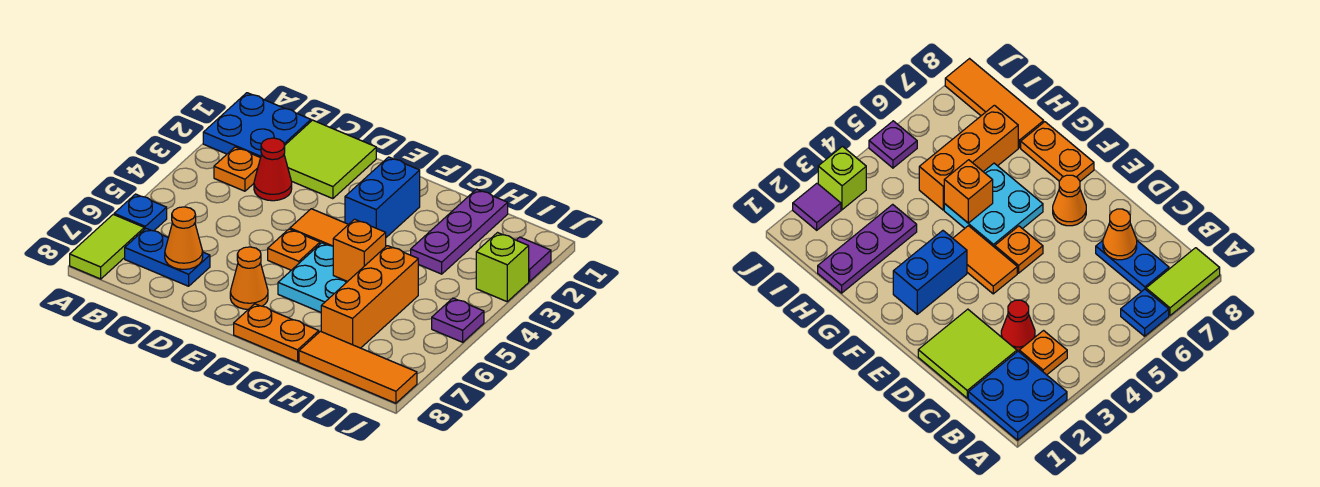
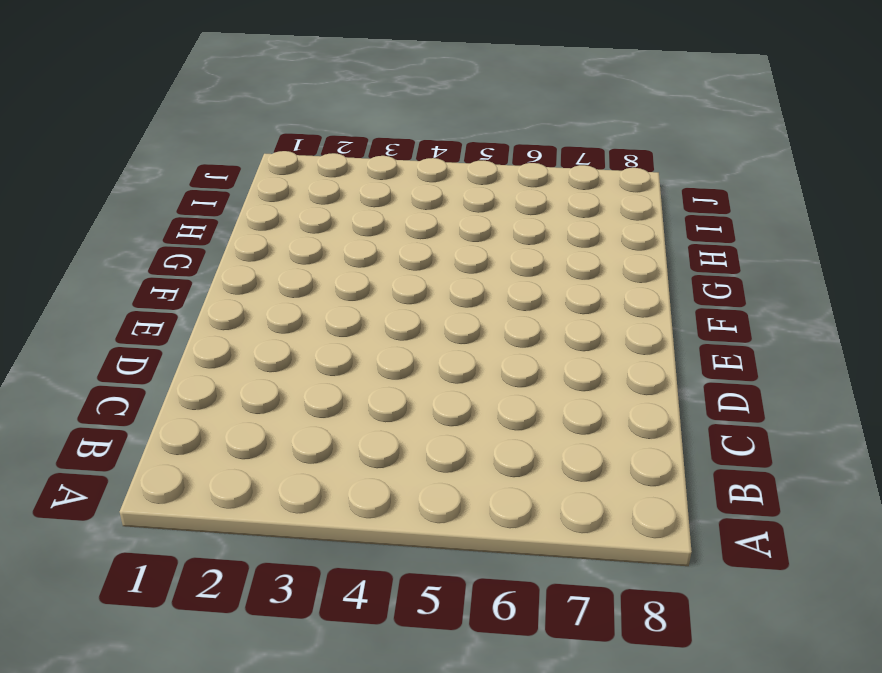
none -> blue plate A1:B2 level 1
none -> blue plate A6 level 1
none -> lime tile A7:A8 level 1

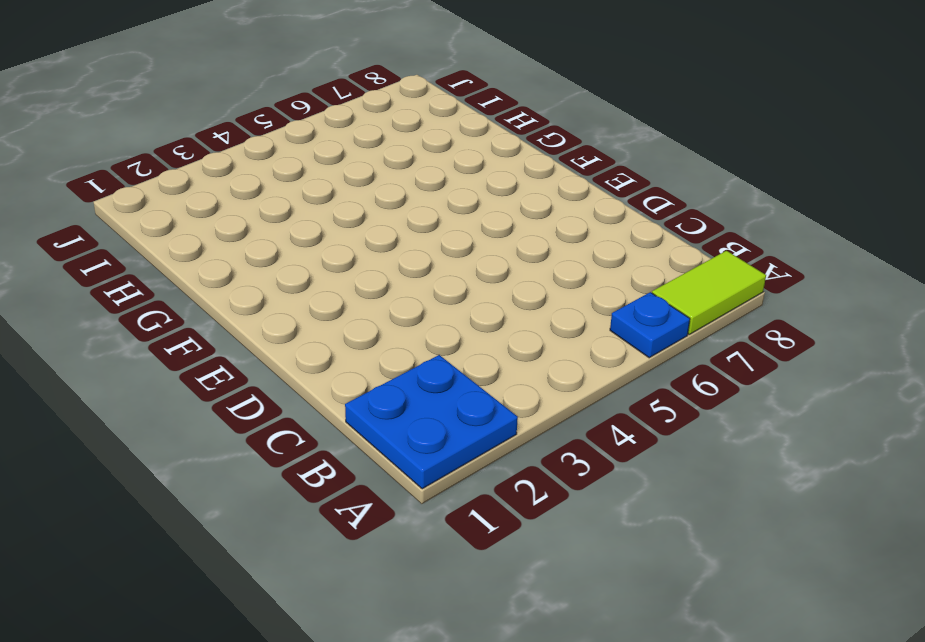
none -> orange plate B3 level 1
none -> blue plate B7:C7 level 1
none -> lime tile C1:D2 level 1

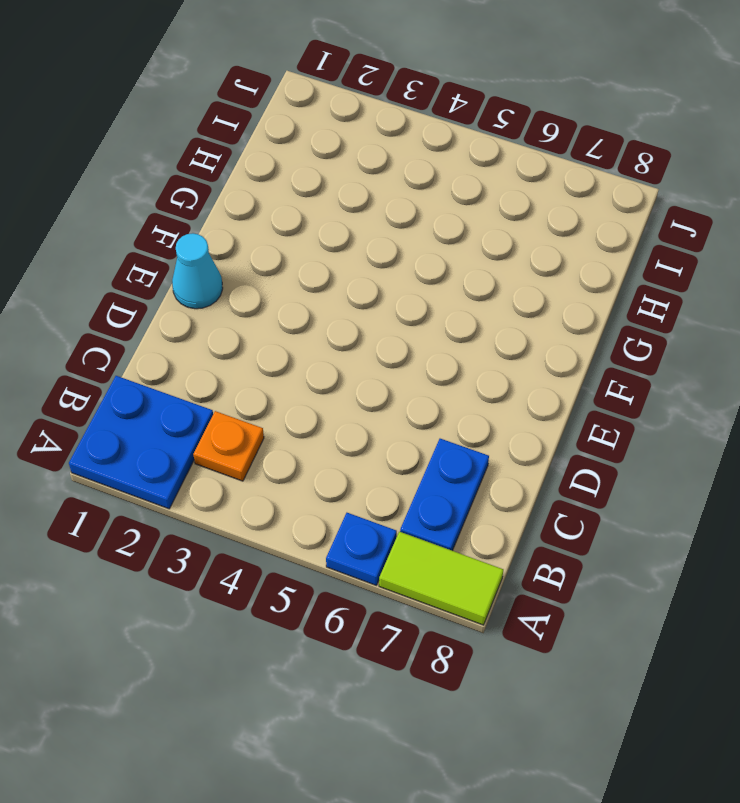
cyan cone E1 level 1 -> none
none -> lime tile C1:D2 level 1
none -> red cone C3 level 1
none -> orange tile E4:F4 level 1

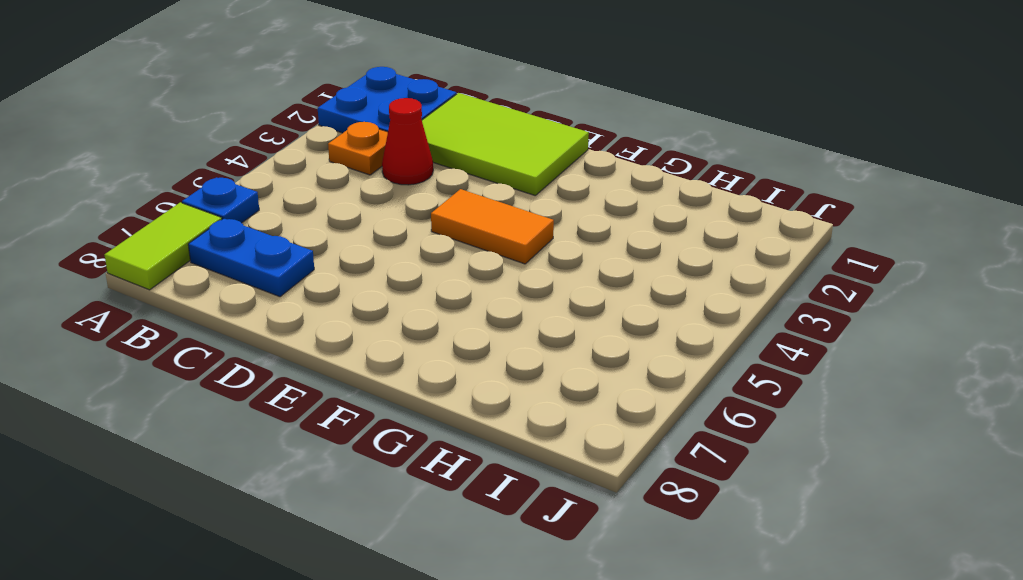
lime tile C1:E2 level 1 -> lime tile C1:D2 level 1
none -> orange plate E5 level 1
none -> orange cone E7 level 1
none -> blue brick F2:F3 level 1

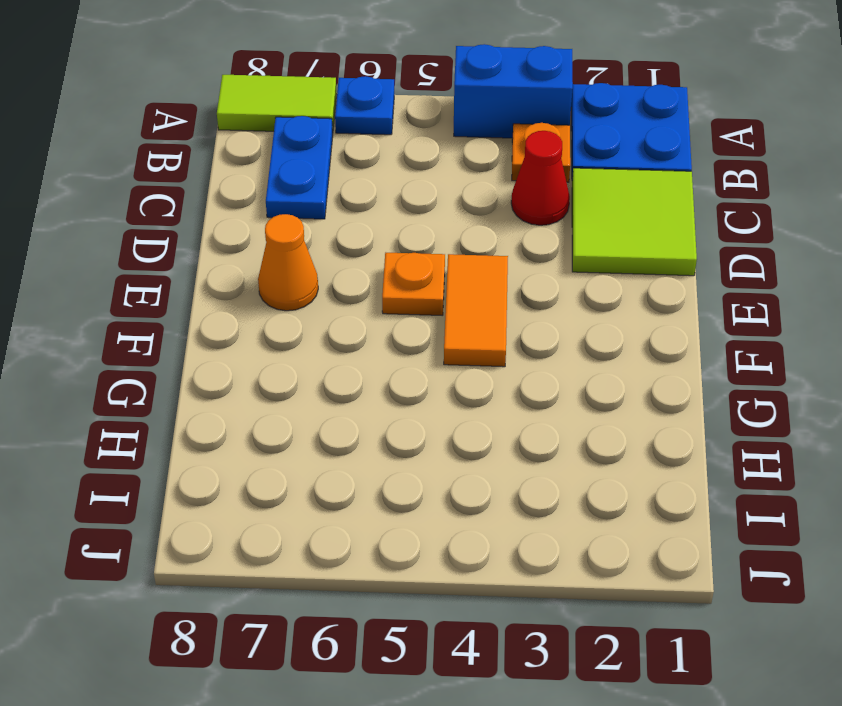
blue brick A3:A4 level 1 -> blue brick F2:F3 level 1
none -> cyan plate F5:G6 level 1
none -> orange plate F8:G8 level 1
none -> purple plate H1:H3 level 1

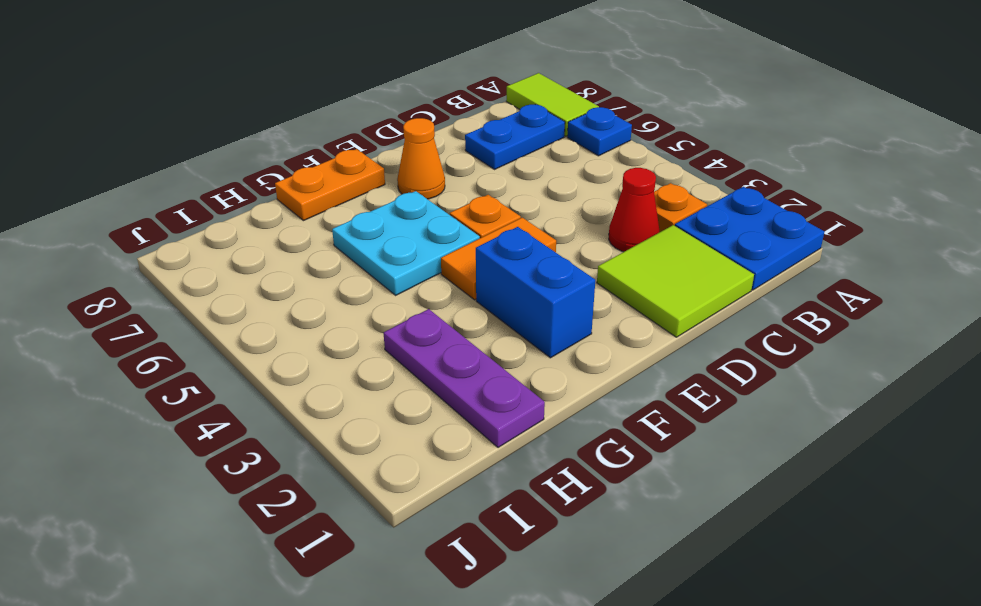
none -> orange brick H5:H7 level 1
none -> orange tile H8:J8 level 1
none -> purple tile J2 level 1

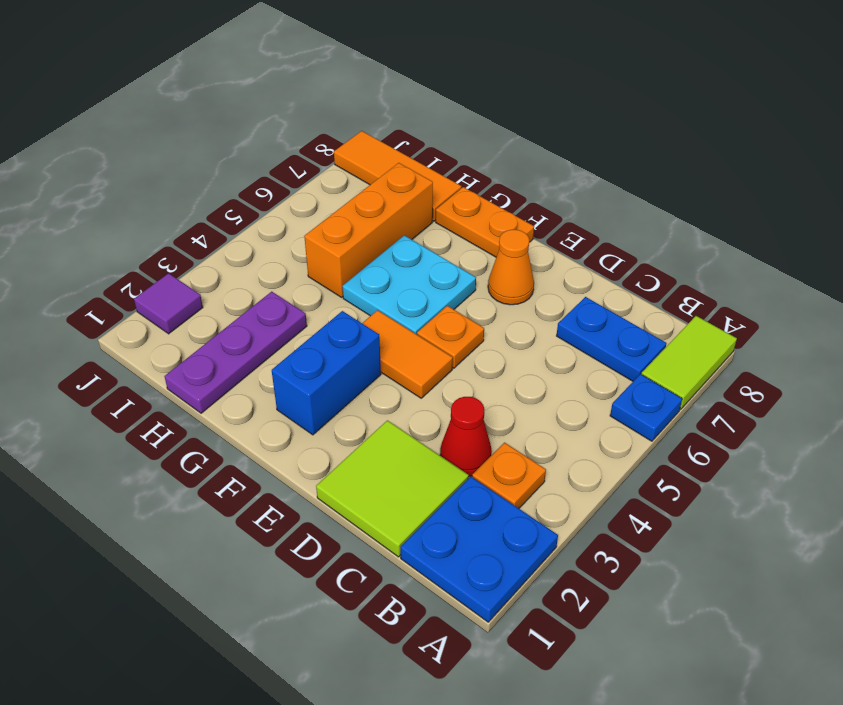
none -> lime brick J3 level 1
none -> purple plate J5 level 1
none -> orange cone C7 level 2

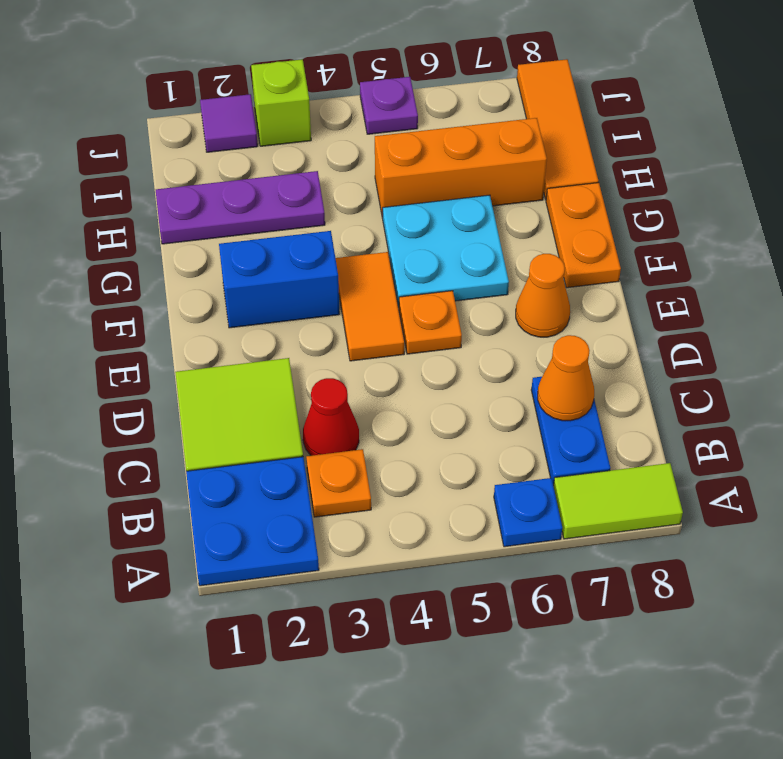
none -> orange brick G5 level 2

